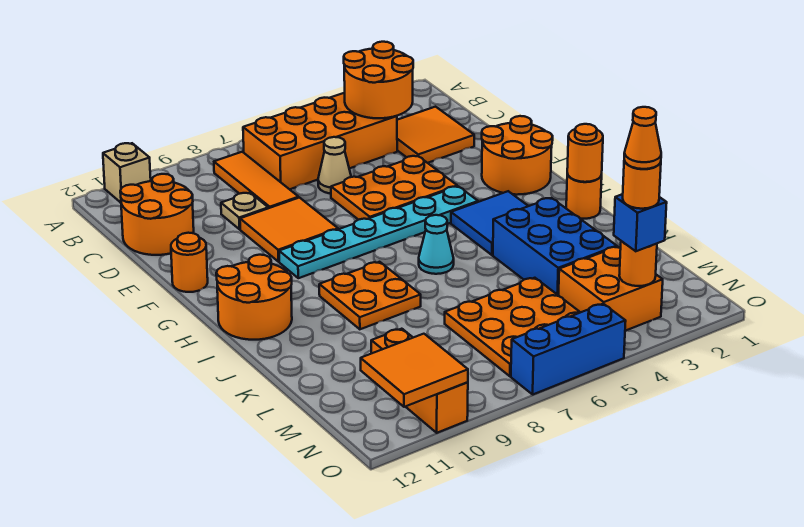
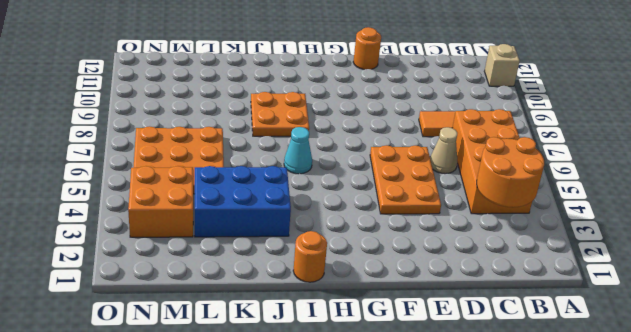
none -> orange tile C2:D3 level 1
none -> orange round brick C11:D12 level 1
none -> tan plate D9 level 1

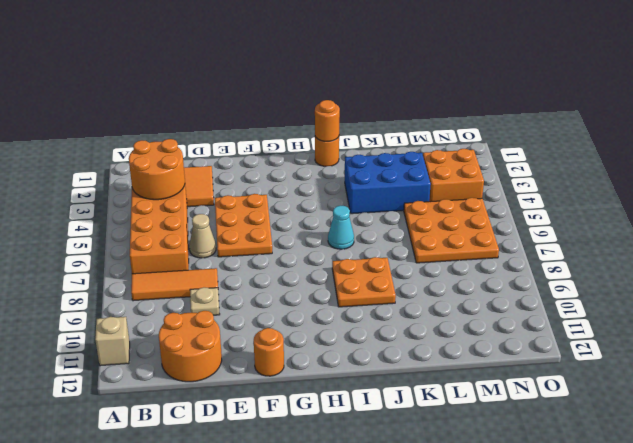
none -> orange tile E8:F9 level 1
none -> orange round brick F1:G2 level 1
none -> cyan plate G4:G9 level 1

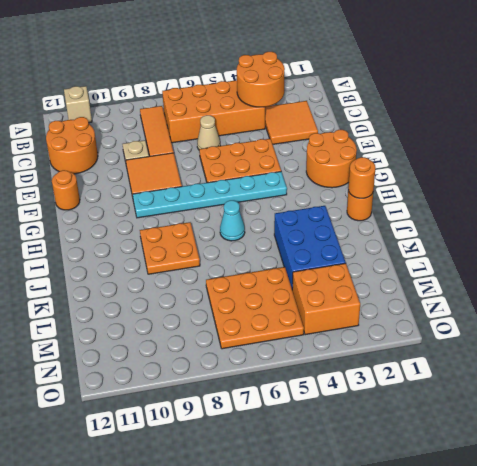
none -> blue tile H3:I4 level 1
none -> orange round brick H11:I12 level 1
none -> orange brick M10:O10 level 1

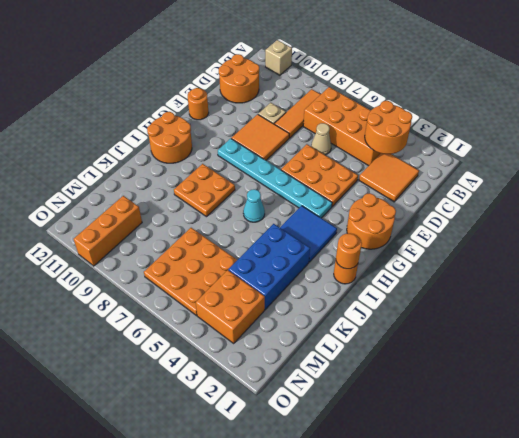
none -> blue brick O5:O7 level 1
none -> orange round brick N3 level 2
none -> orange tile N10:O11 level 2

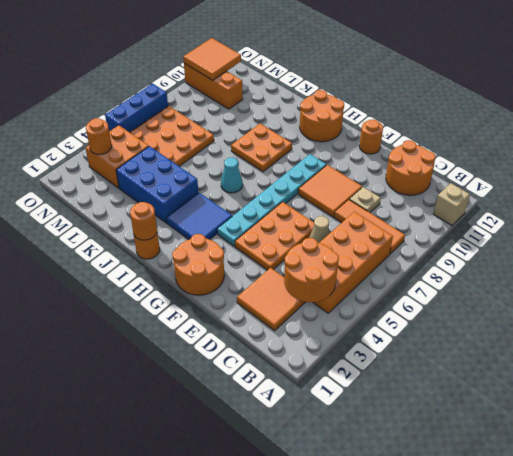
none -> blue brick N3 level 3
none -> orange round brick N3 level 4
none -> orange cone N3 level 5

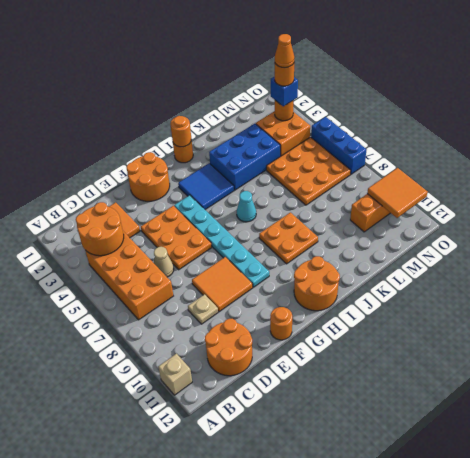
none -> orange tile B8:D8 level 1

